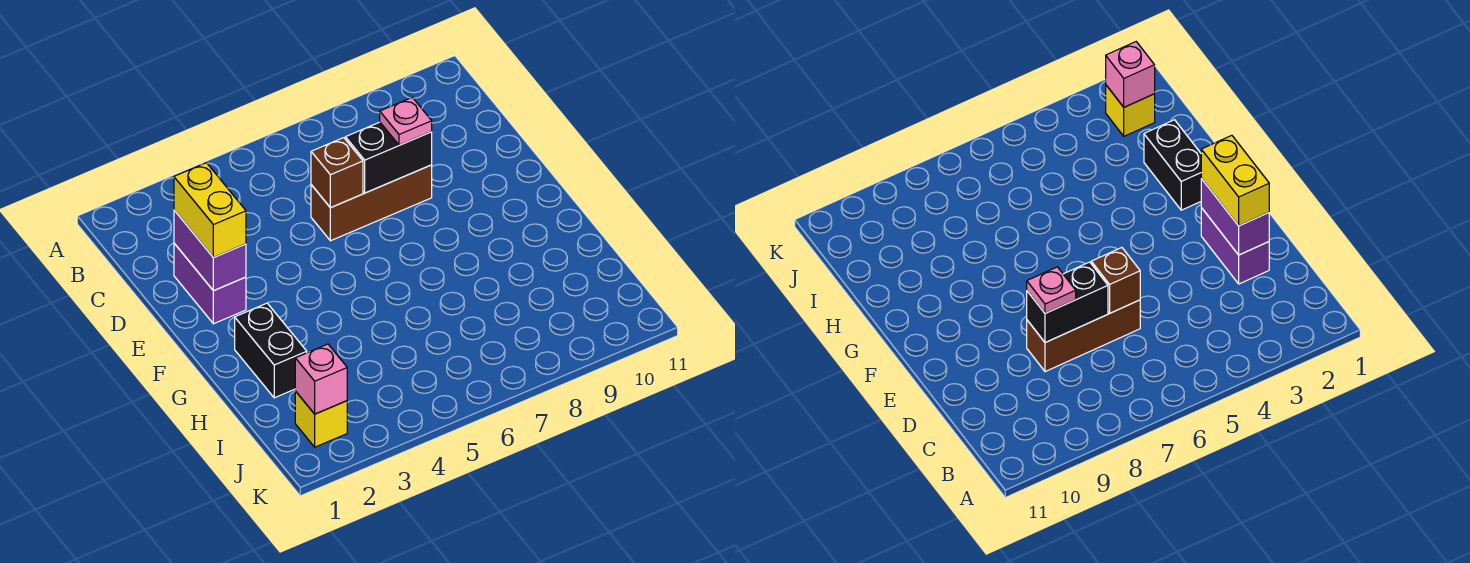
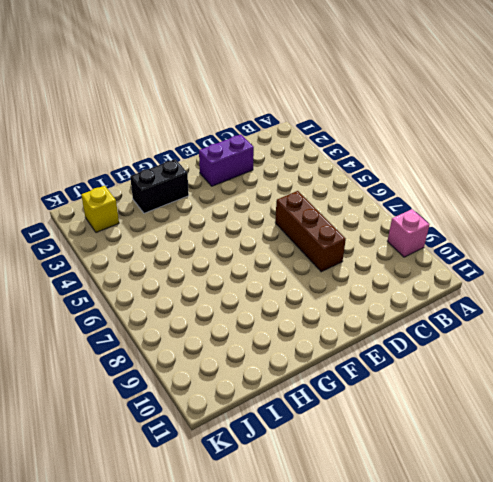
pink brick A9 level 1 -> pink brick J2 level 2
none -> purple brick D2:E2 level 2
none -> brown brick D6 level 2

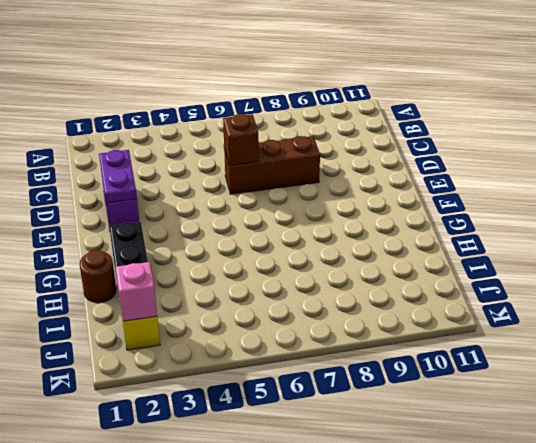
purple plate D2:E2 level 2 -> purple brick D2:E2 level 2
brown round brick H1 level 1 -> none
none -> black brick D7:D8 level 2
none -> yellow brick D2:E2 level 3

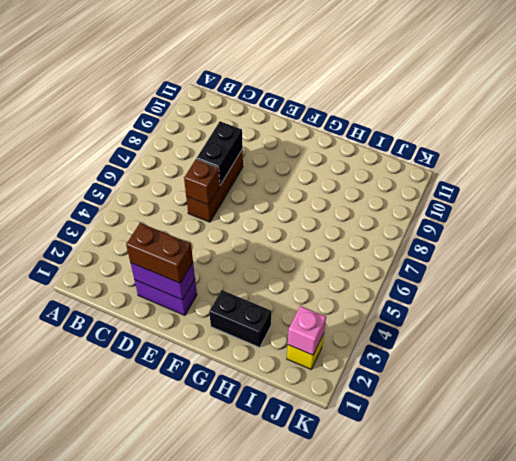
brown brick D2:E2 level 3 -> yellow brick D2:E2 level 3
none -> pink plate D8 level 3

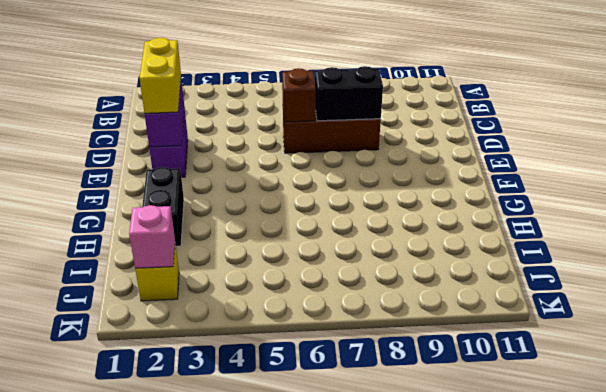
none -> pink plate D8 level 3

